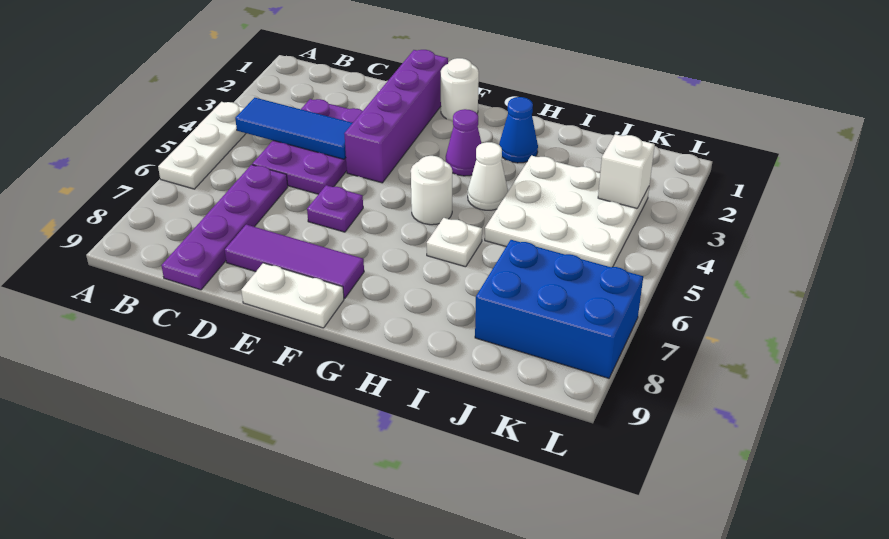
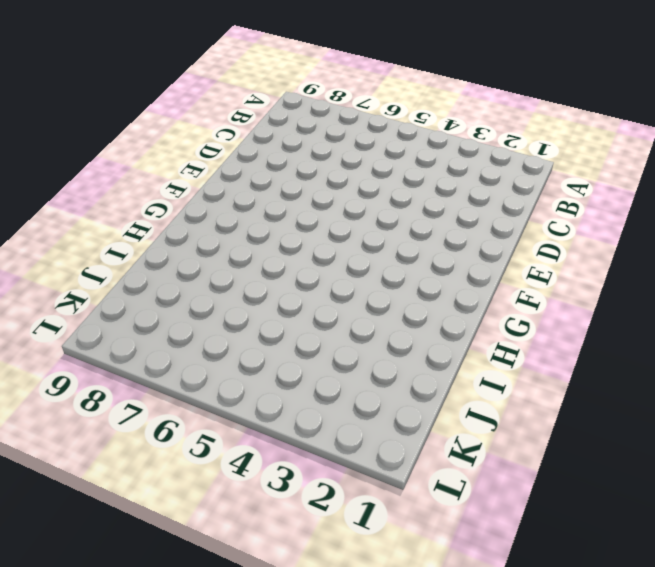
none -> white plate A4:A6 level 1
none -> purple plate C3:D5 level 1
none -> purple plate C6:C9 level 1

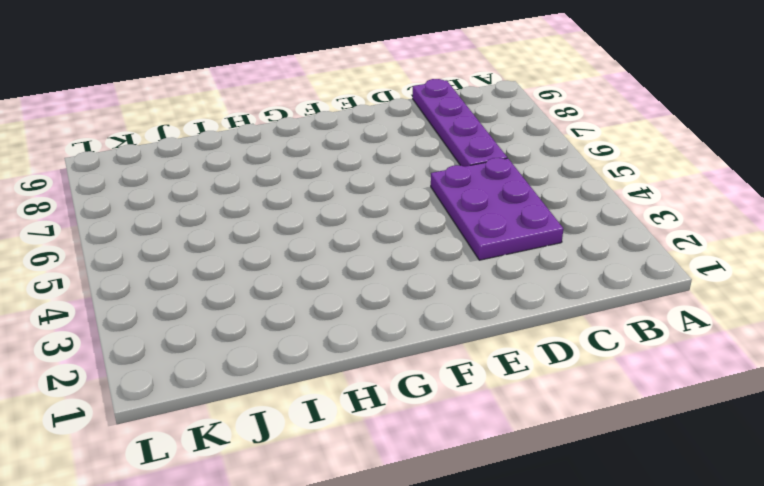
none -> white plate A4:A6 level 1
none -> purple tile D8:F8 level 1
none -> purple brick E1:E4 level 1

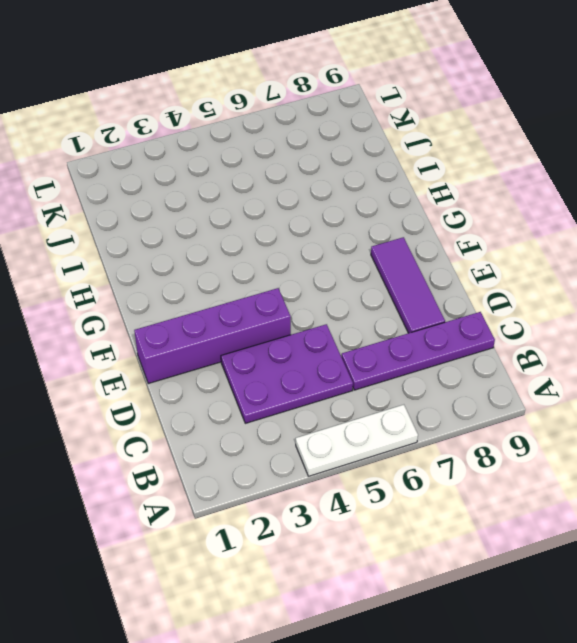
none -> purple plate E6 level 1
none -> white plate E9:F9 level 1
none -> white round brick F1 level 1

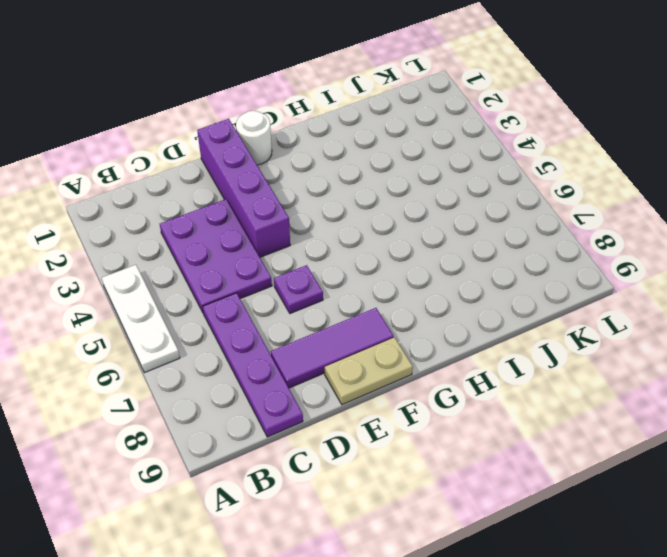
tan plate E9:F9 level 1 -> white plate E9:F9 level 1
none -> purple cone G3 level 1
none -> white round brick G5 level 1
none -> blue cone H2 level 1

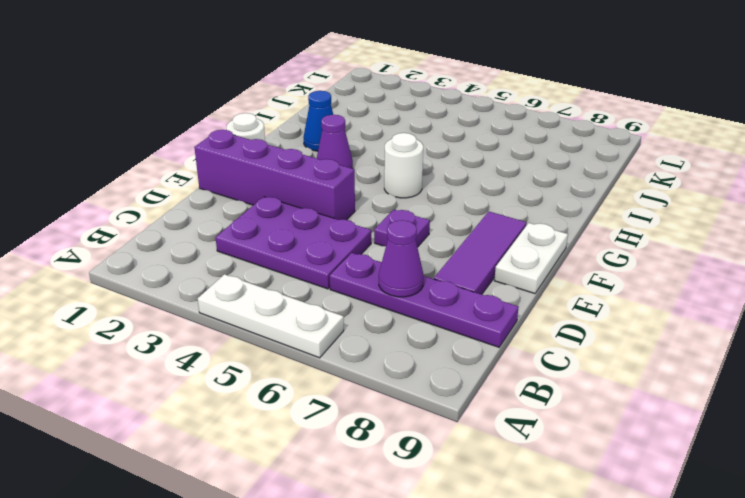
purple cone C7 level 2 -> none
none -> white cone H4 level 1
none -> white plate H6 level 1
none -> white plate I3:K5 level 1

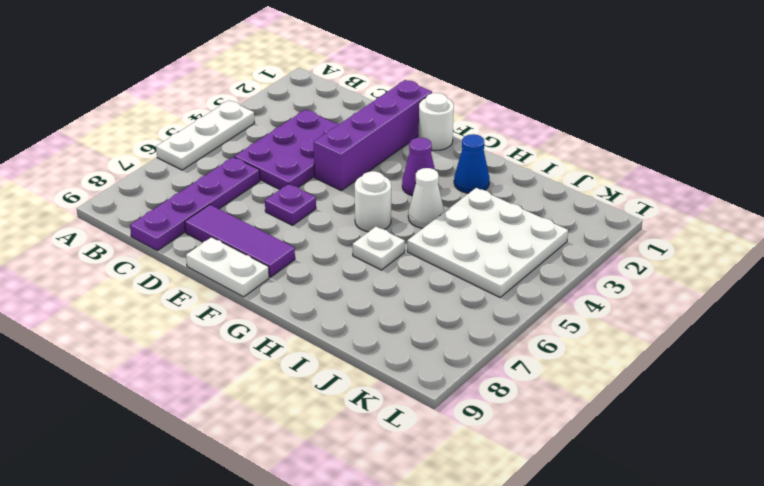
none -> blue brick J7:L8 level 1
none -> blue tile B4:D4 level 2
none -> white brick K3 level 2

